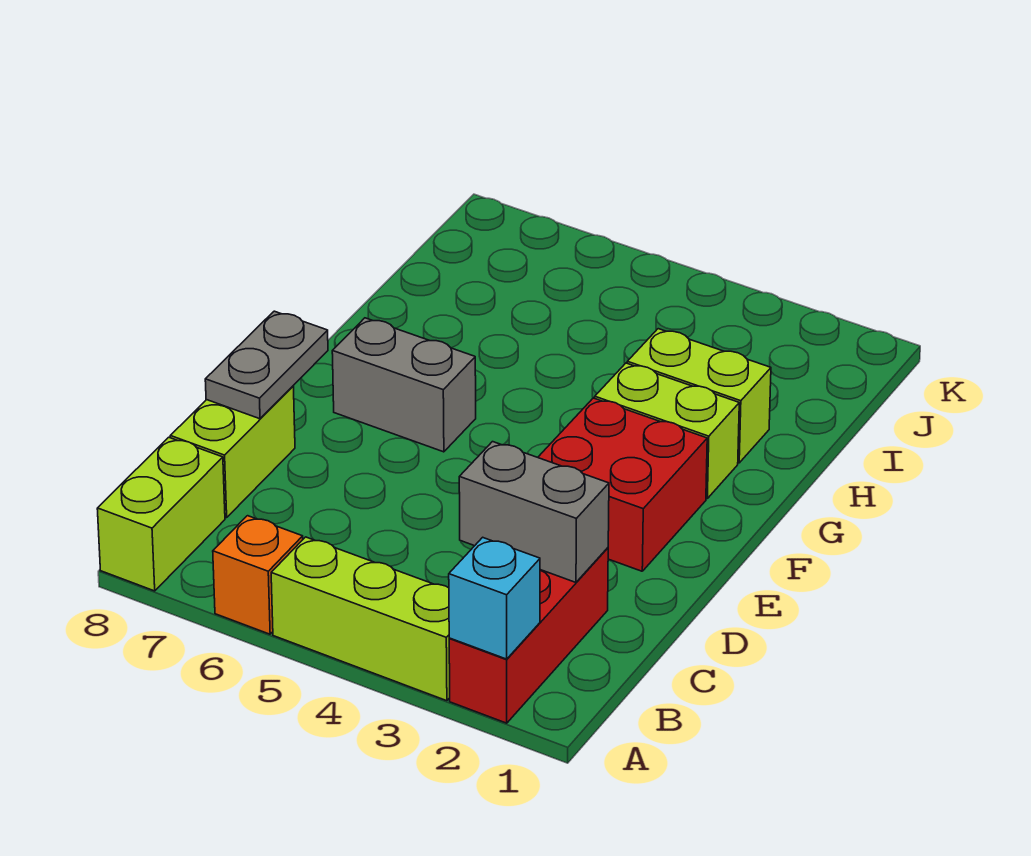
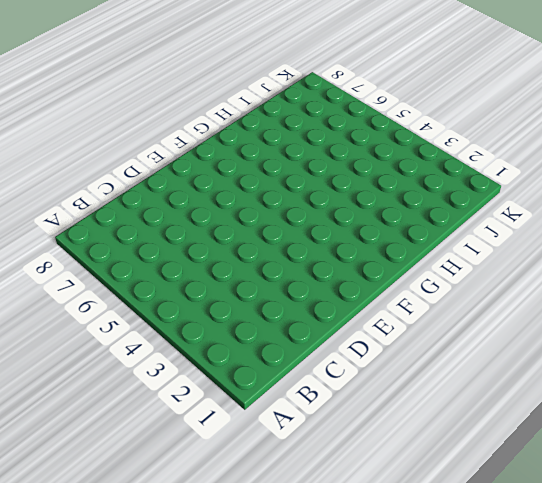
none -> red brick A2:C2 level 1
none -> lime brick A3:A5 level 1
none -> orange brick A6 level 1

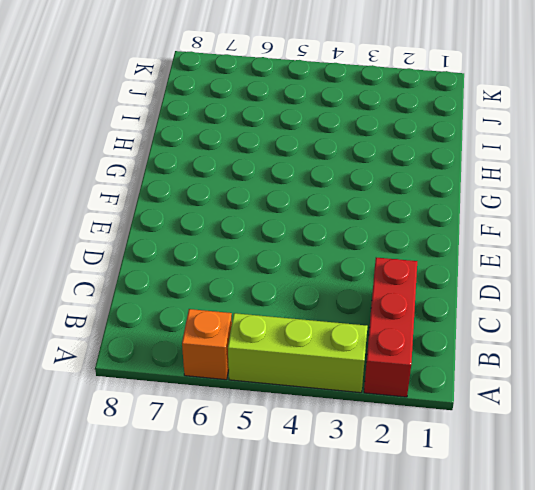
none -> lime brick A8:B8 level 1
none -> lime brick C8:D8 level 1
none -> red brick E2:F3 level 1

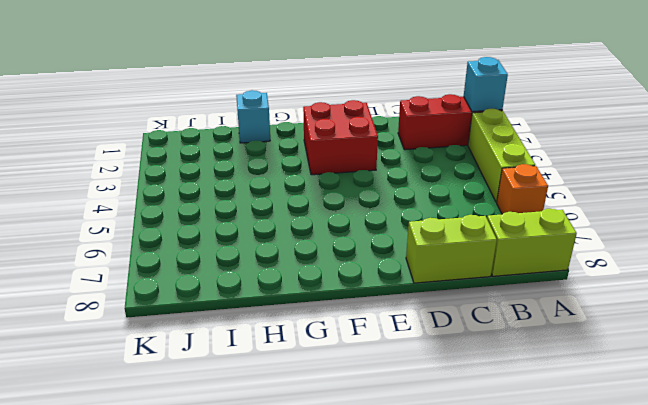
cyan brick H1 level 1 -> none
none -> grey brick F6:F7 level 1
none -> lime brick G2:G3 level 1
none -> lime brick H2:H3 level 1

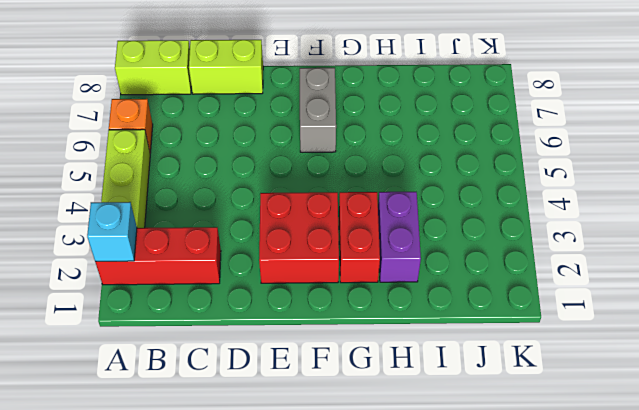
red brick G2:G3 level 1 -> lime brick G2:G3 level 1
purple brick H2:H3 level 1 -> lime brick H2:H3 level 1
none -> grey brick C2:C3 level 2
none -> grey plate D8:E8 level 2

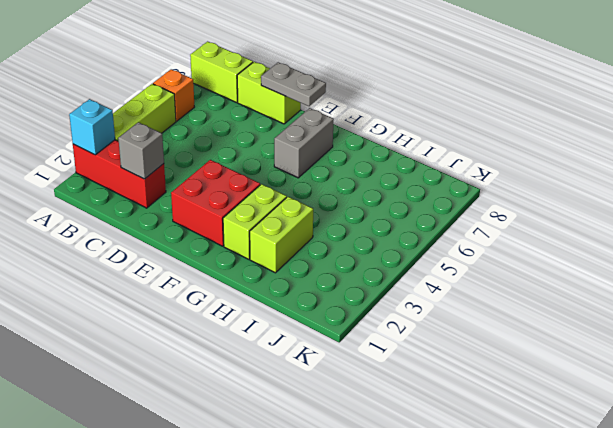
grey brick C2 level 2 -> grey brick C2:C3 level 2

